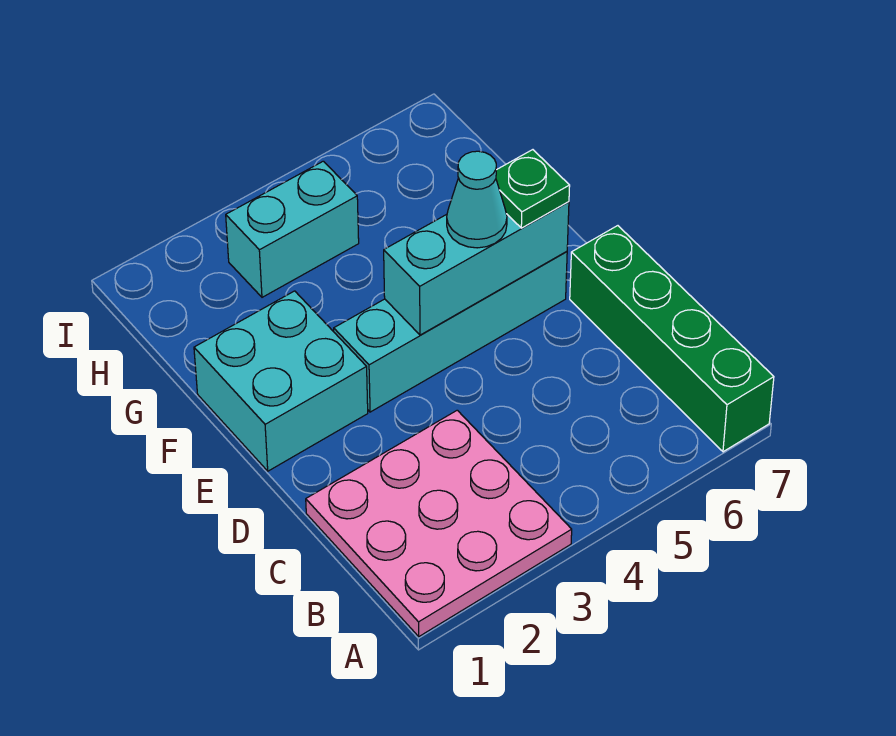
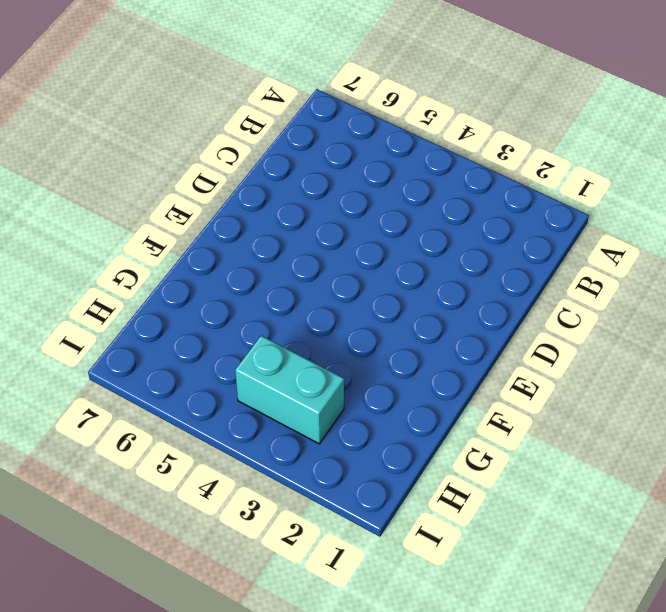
none -> pink plate A1:C3 level 1
none -> green brick A7:D7 level 1

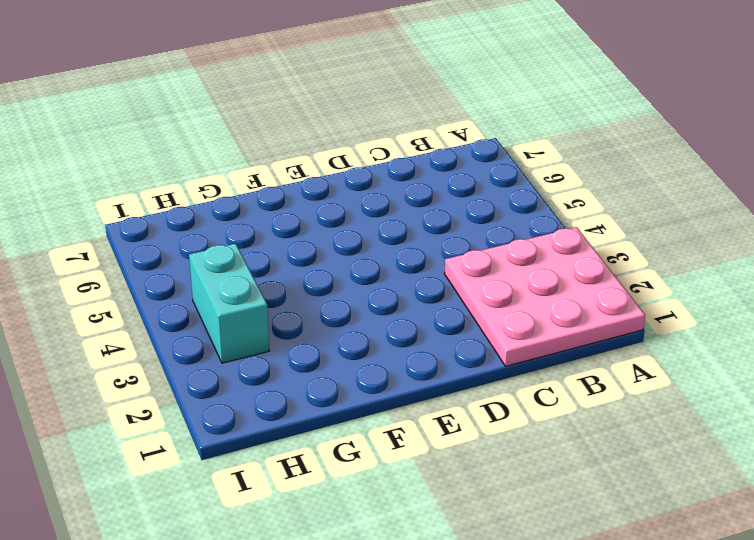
none -> green brick A7:D7 level 1
none -> cyan brick E1:F2 level 1

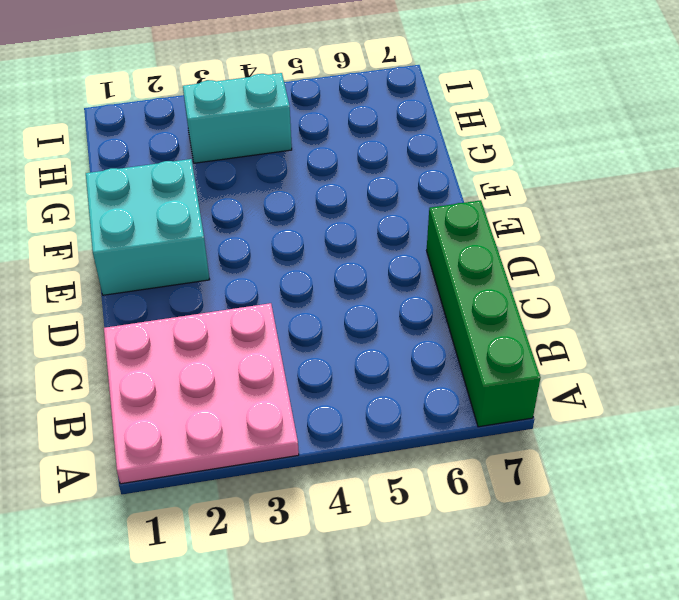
none -> cyan brick E3:E6 level 1
none -> cyan brick E4:E6 level 2

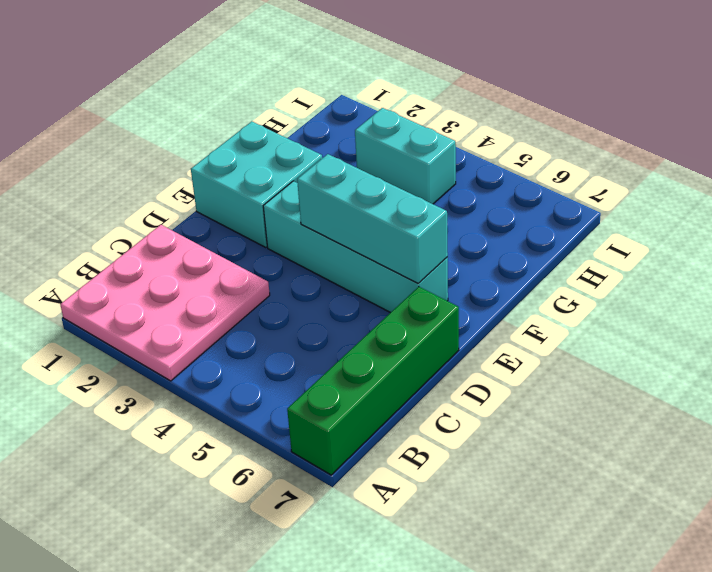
none -> cyan cone E5 level 3
none -> green plate E6 level 3

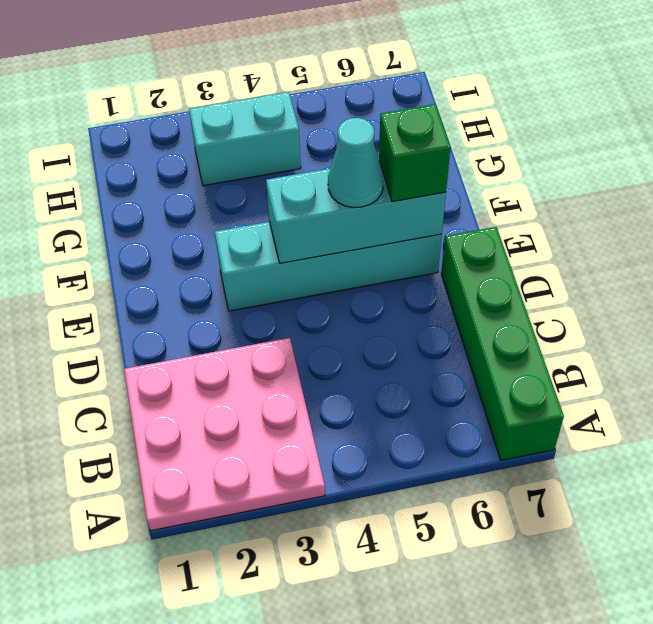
green brick E6 level 3 -> green plate E6 level 3
none -> cyan brick E1:F2 level 1

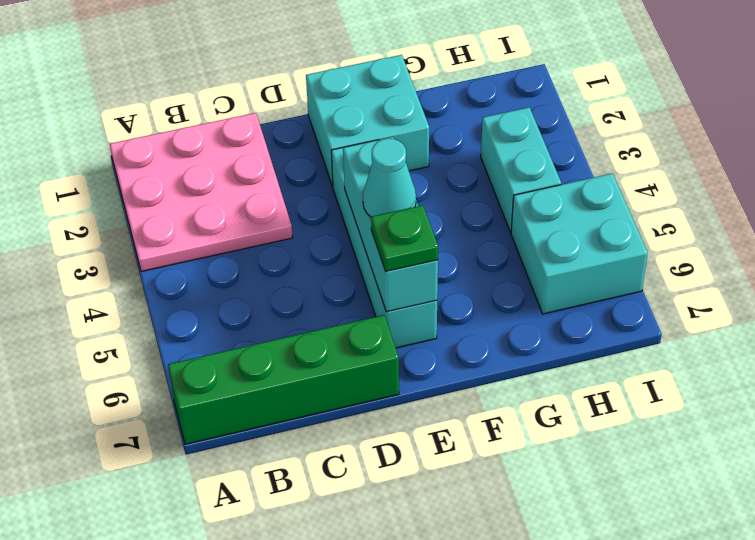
cyan brick H5:I6 level 1 -> none

